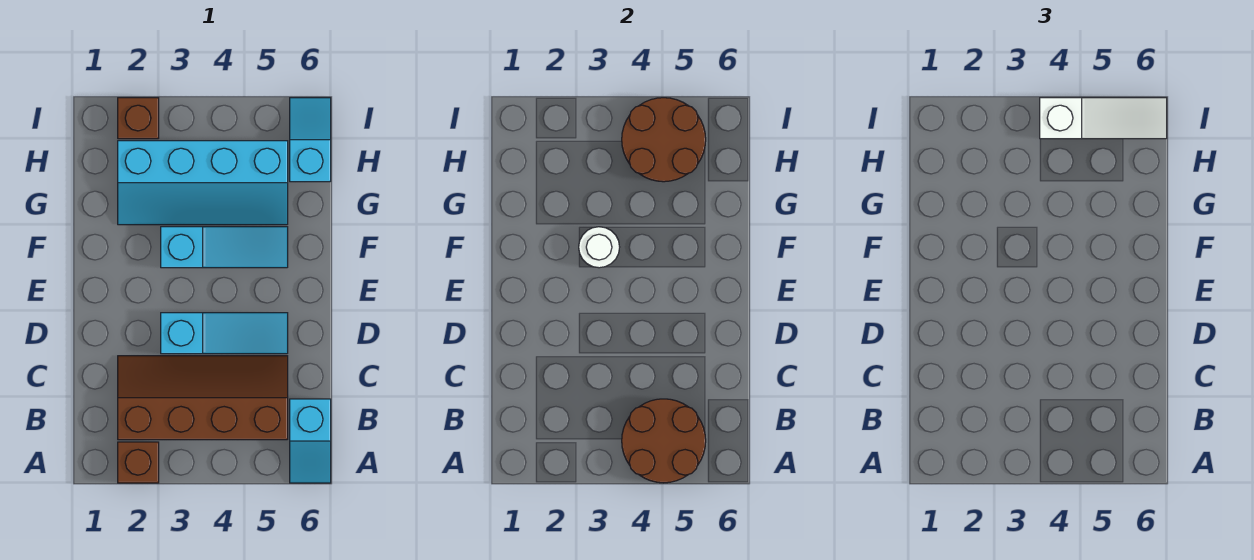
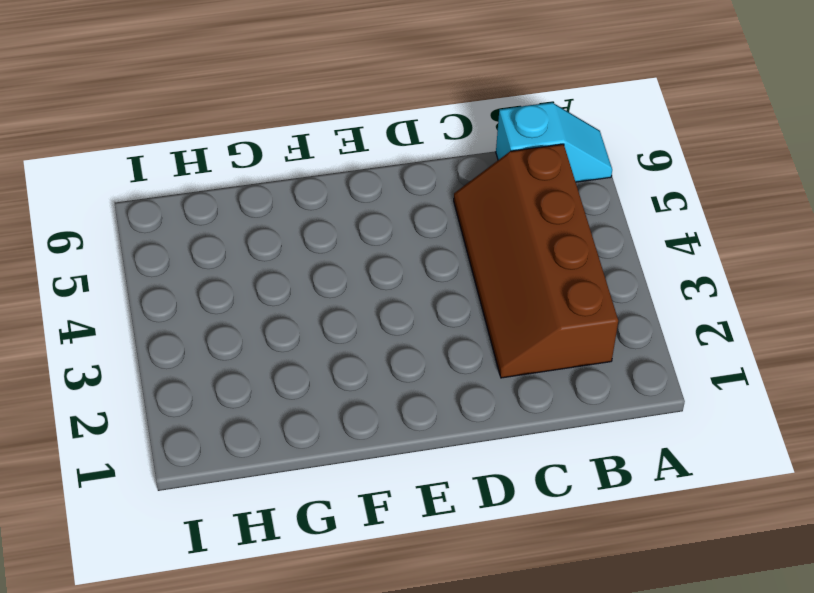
none -> brown brick A2 level 1
none -> cyan slope D3:D5 level 1 top 3
none -> cyan slope F3:F5 level 1 top 3

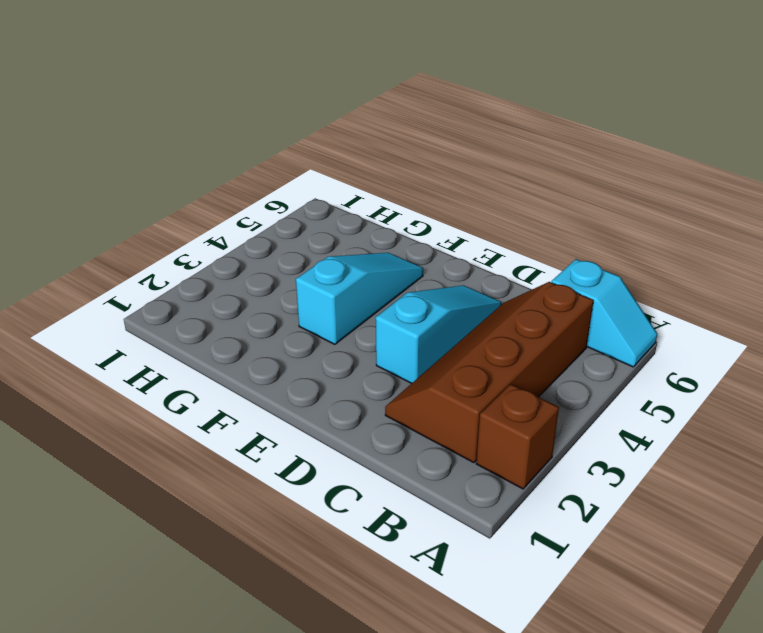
none -> cyan slope G2:H5 level 1 top H
none -> cyan slope H6:I6 level 1 top H
none -> brown brick I2 level 1

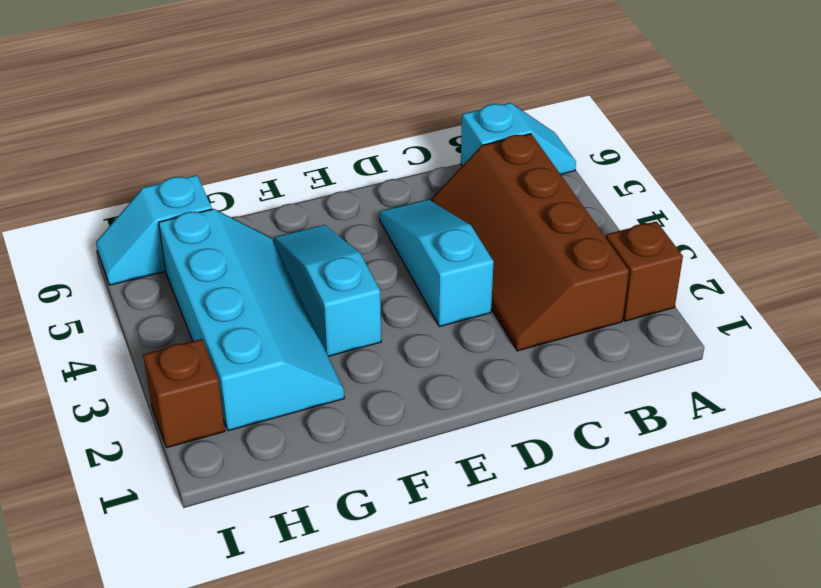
none -> brown round brick A4:B5 level 2
none -> white round brick F3 level 2
none -> brown round brick H4:I5 level 2

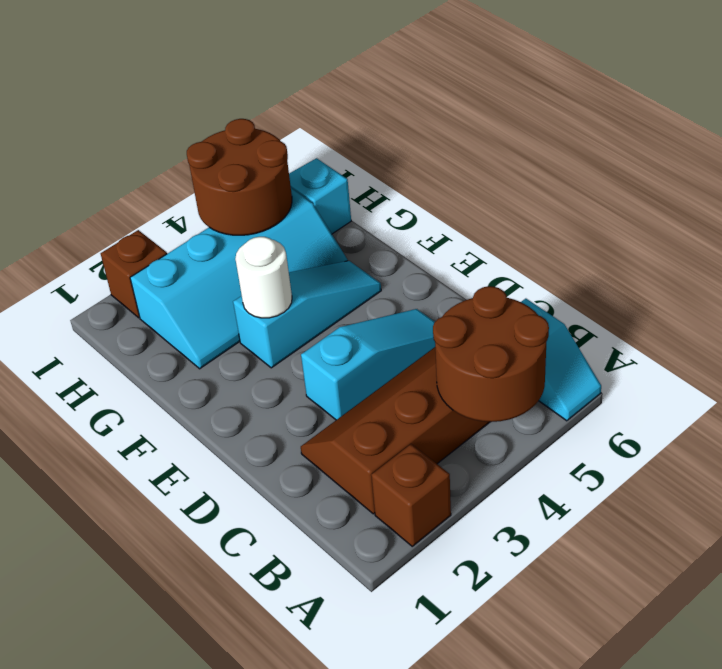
none -> white slope I4:I6 level 3 top 4

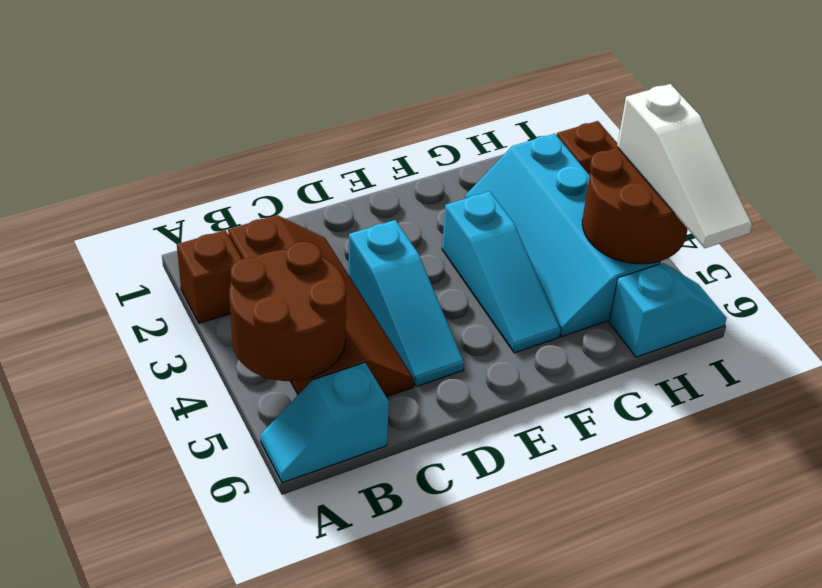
none -> white round brick F3 level 2

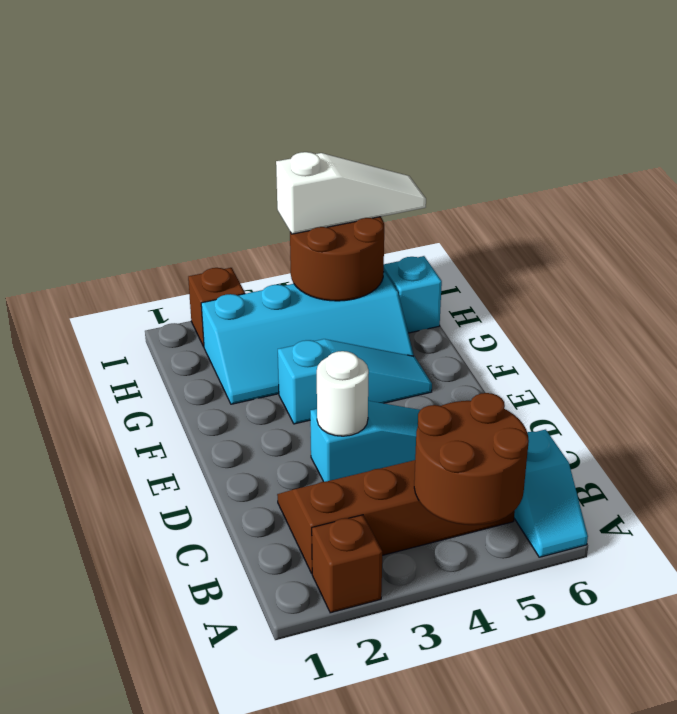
white round brick D3 level 2 -> white round brick F3 level 2

